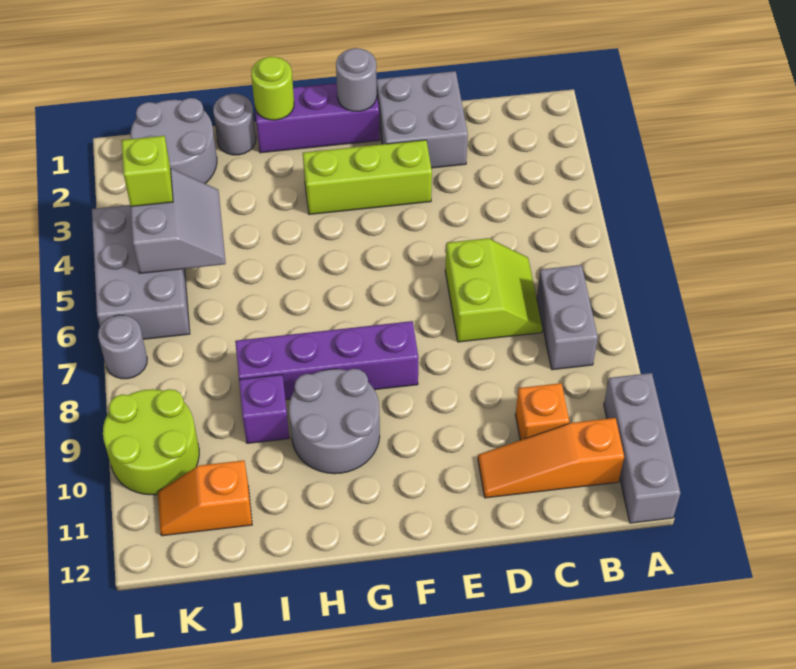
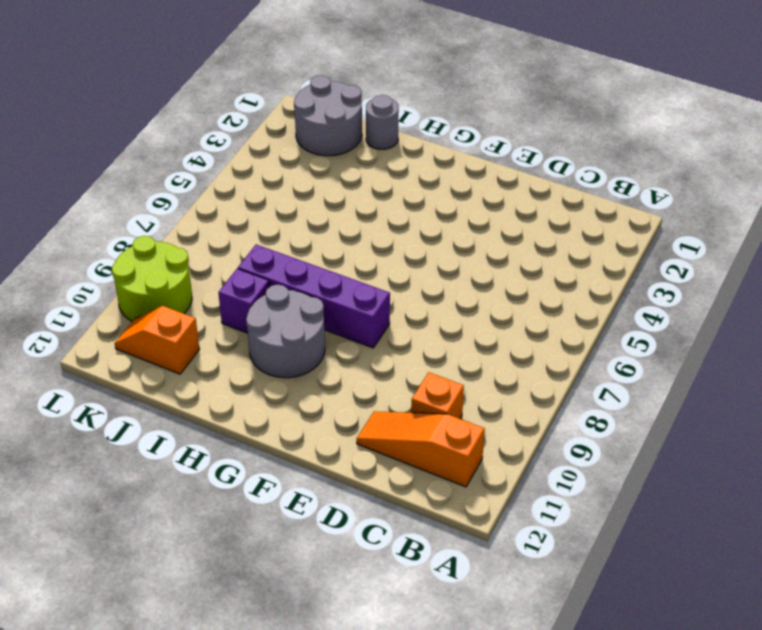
none -> grey brick A10:A12 level 1
none -> grey brick B7:B8 level 1
none -> lime slope C6:D7 level 1 top D

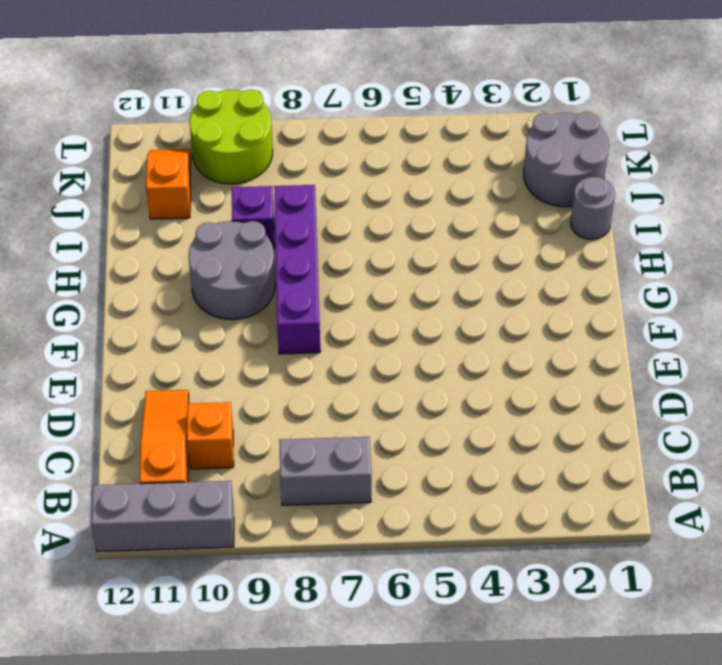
none -> lime slope C6:D7 level 1 top D
none -> grey brick D1:E2 level 1
none -> lime brick E3:G3 level 1

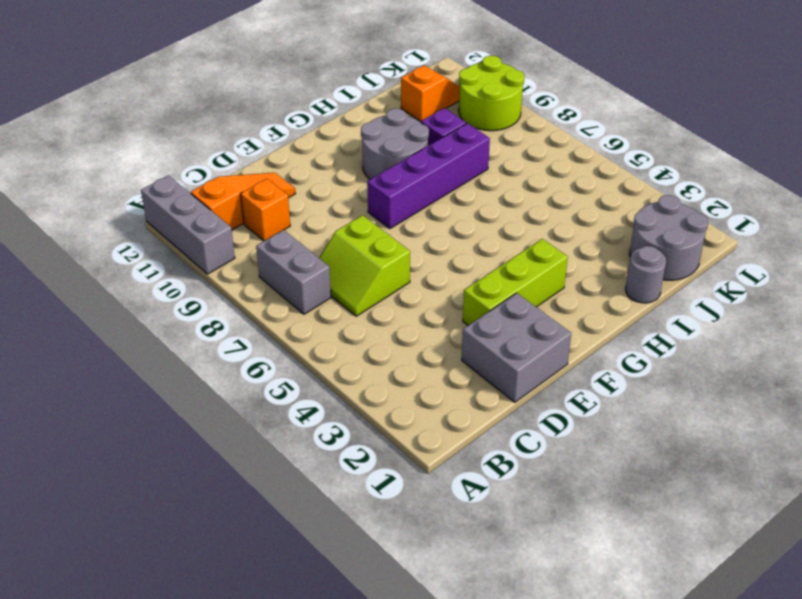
none -> purple brick F1:H1 level 1
none -> grey brick K4:L6 level 1
none -> grey round brick L7 level 1

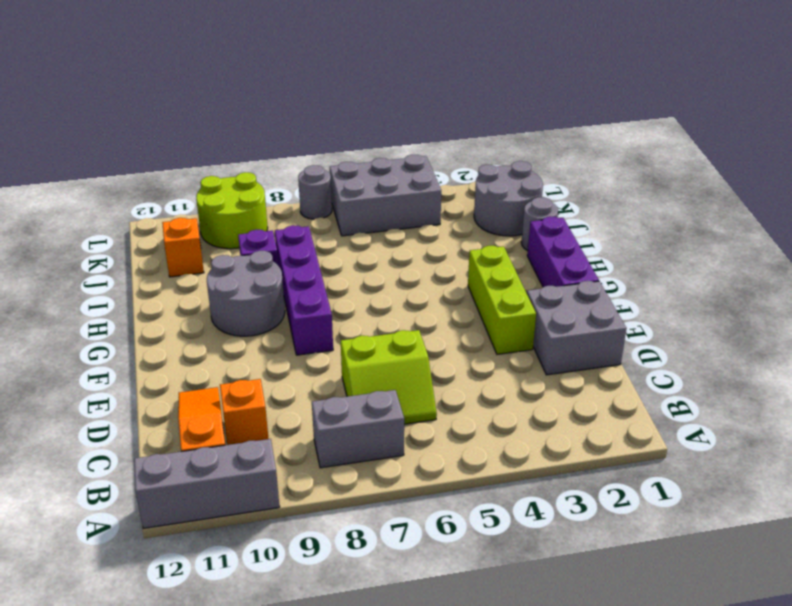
none -> grey round brick F1 level 2
none -> lime round brick H1 level 2
none -> grey slope J4:K5 level 2 top K

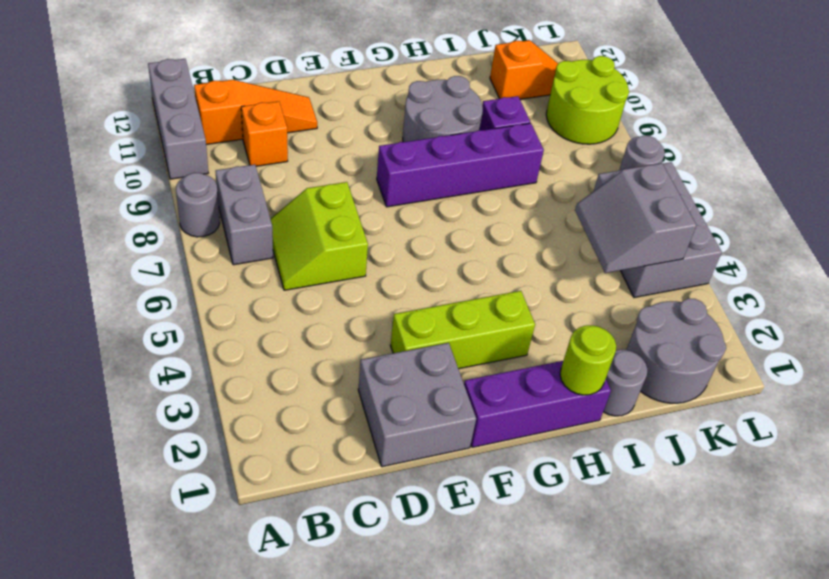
grey round brick A8 level 1 -> grey round brick F1 level 2
none -> lime brick K4 level 3

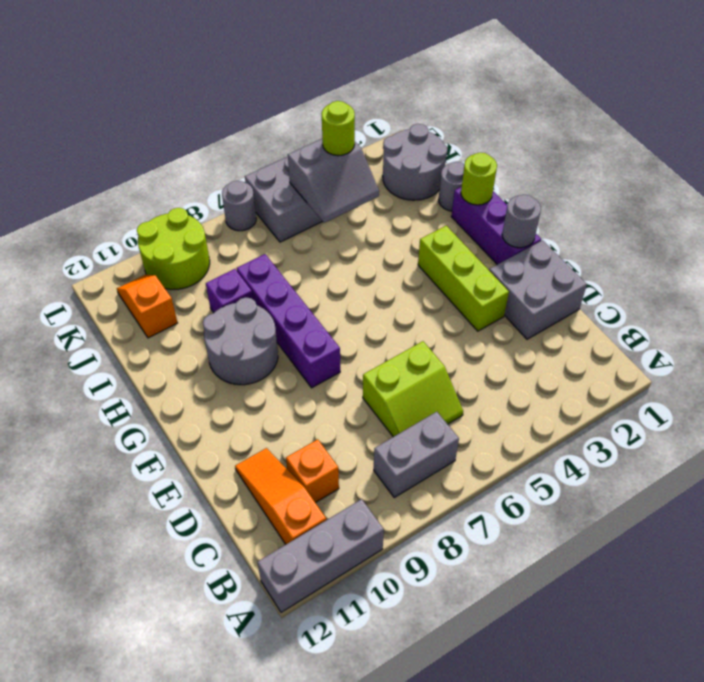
lime round brick K4 level 3 -> lime brick K4 level 3

